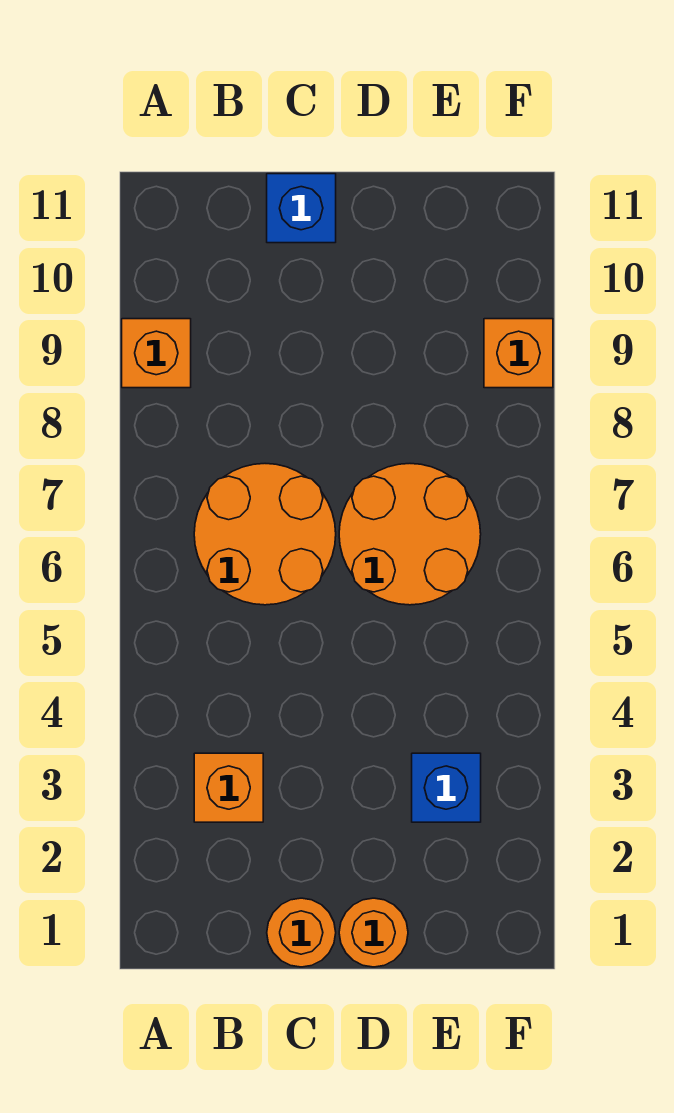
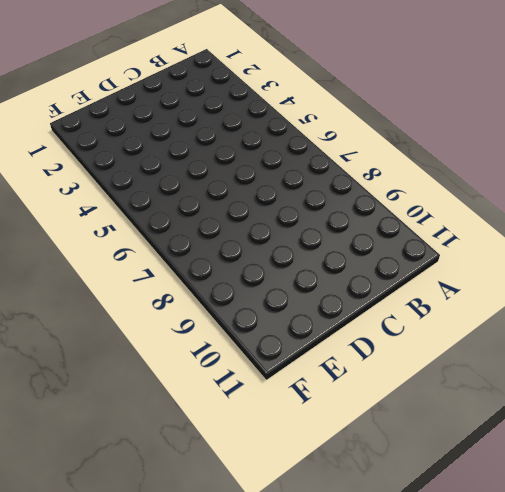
none -> orange brick A9 level 1
none -> orange brick B3 level 1

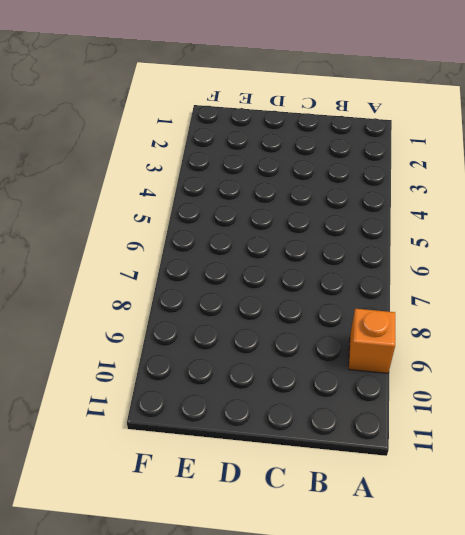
none -> orange brick B3 level 1
none -> orange round brick B6:C7 level 1

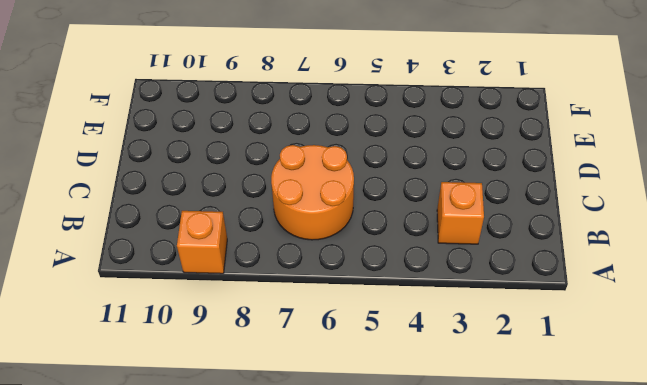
none -> orange round brick C1 level 1
none -> blue brick C11 level 1

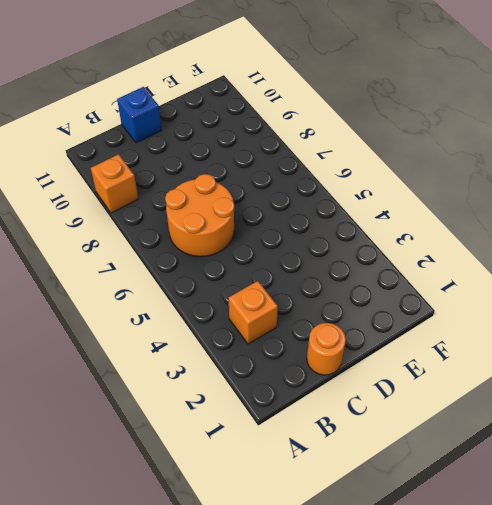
none -> orange round brick D1 level 1
none -> orange round brick D6:E7 level 1

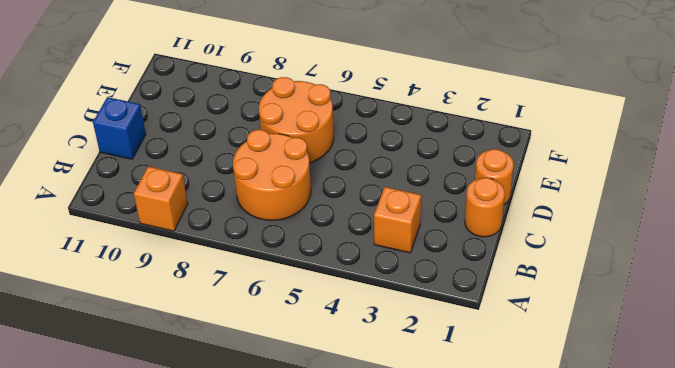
none -> blue brick E3 level 1
none -> orange brick F9 level 1

